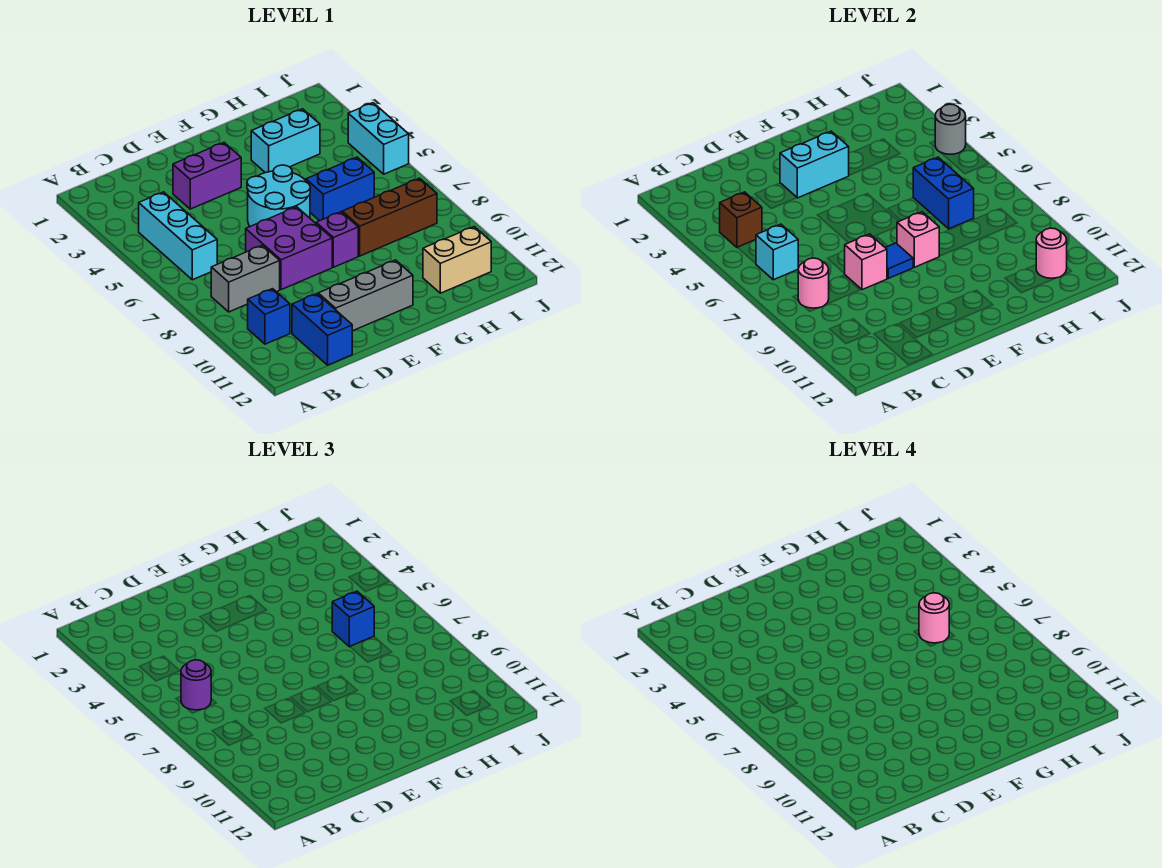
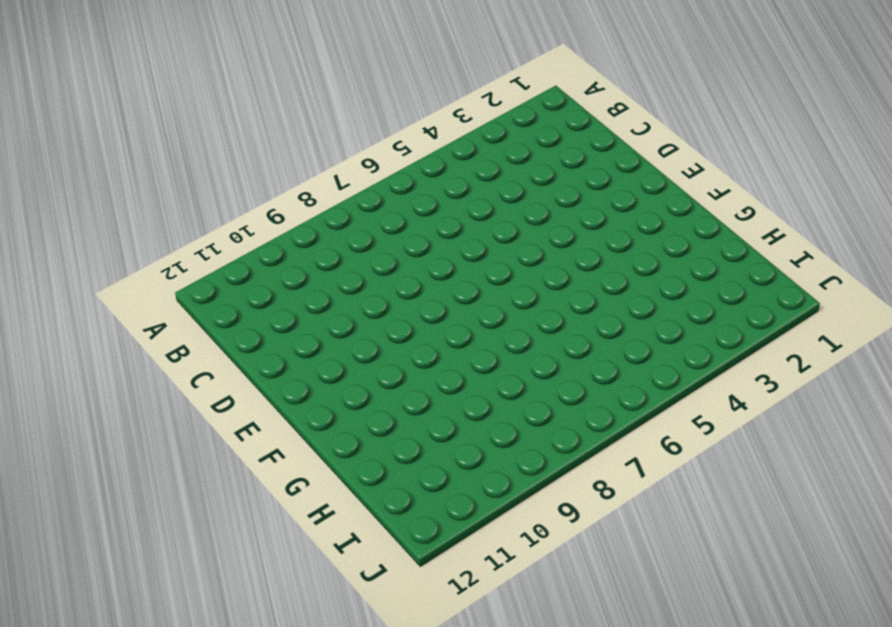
none -> cyan brick B4:B6 level 1
none -> grey brick B8:C8 level 1
none -> blue brick B10 level 1

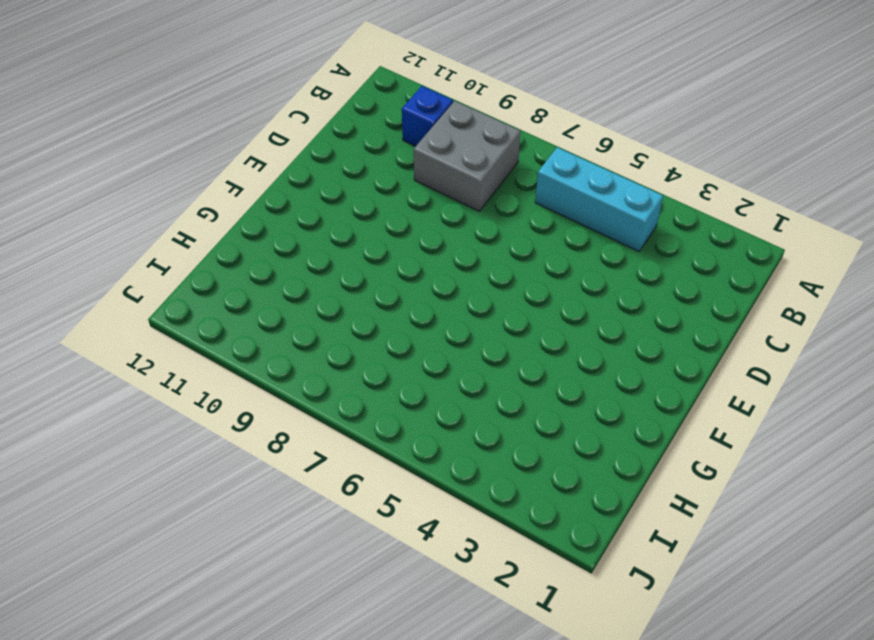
grey brick B8:C9 level 1 -> grey brick B8:C8 level 1
none -> blue brick C11:C12 level 1
none -> purple brick D3:E3 level 1
none -> purple brick D7:E8 level 1

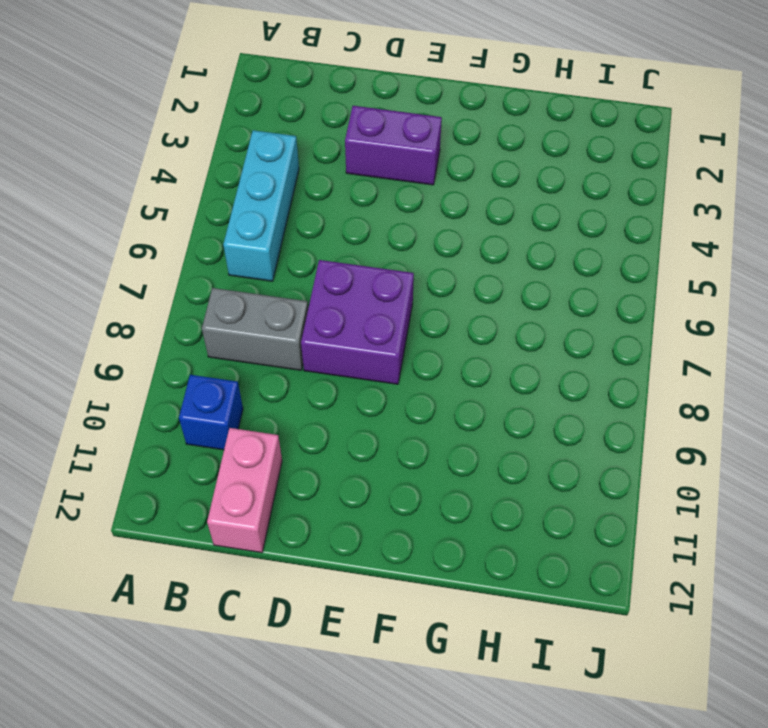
pink brick C11:C12 level 1 -> blue brick C11:C12 level 1
none -> grey brick D11:F11 level 1
none -> cyan round brick E5:F6 level 1
none -> purple brick F8 level 1

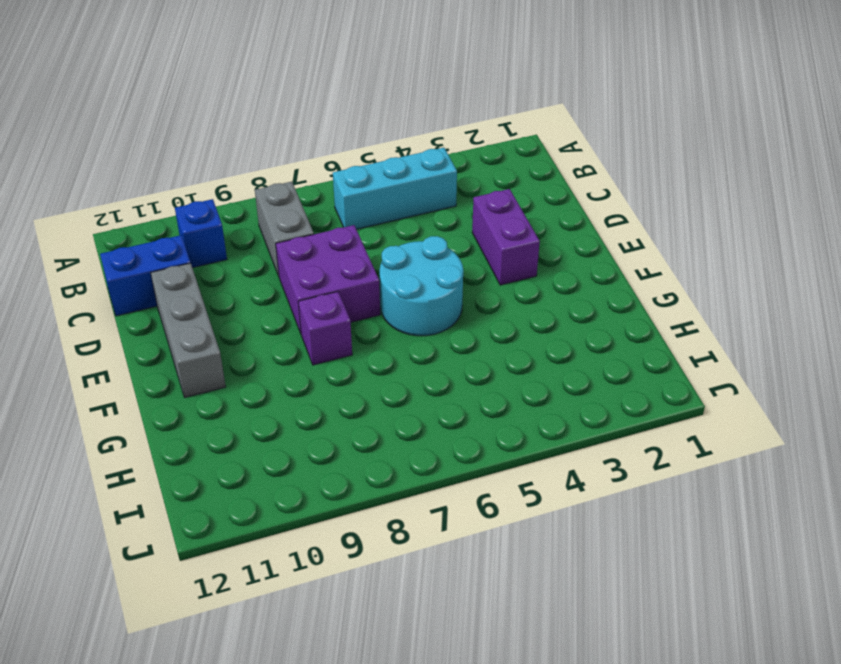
none -> cyan brick G3:H3 level 1
none -> blue brick G6:H6 level 1
none -> brown brick G8:I8 level 1

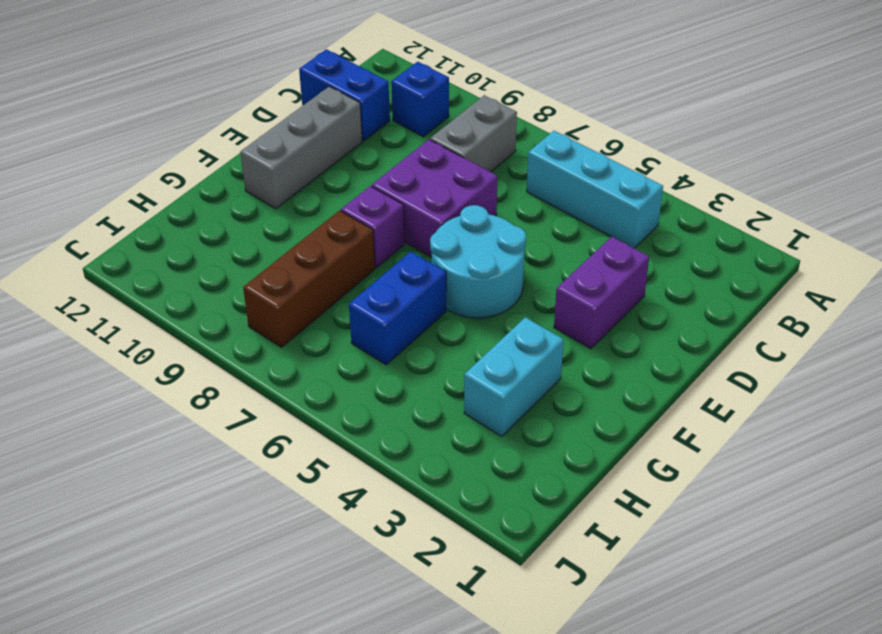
none -> tan brick H11:I11 level 1
none -> cyan brick J4:J5 level 1
none -> brown brick B4 level 2

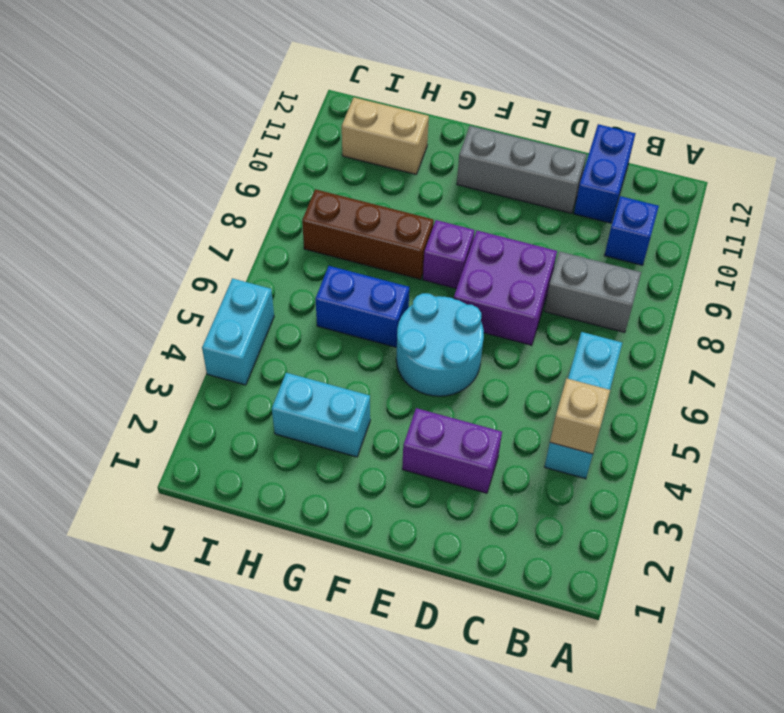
tan brick B4 level 2 -> brown brick B4 level 2
none -> cyan brick B6 level 2
none -> pink round brick B8 level 2
none -> pink brick D8 level 2

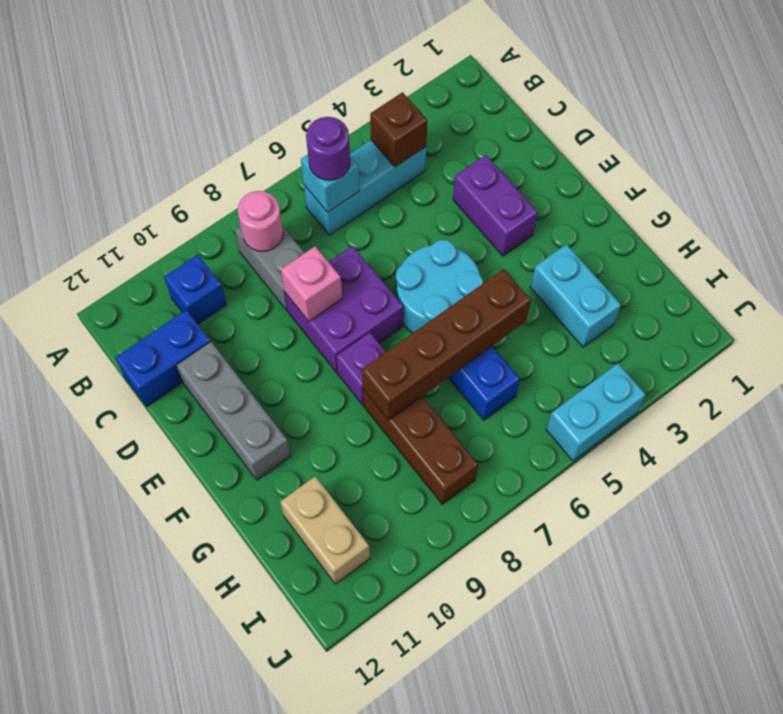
brown brick G5:G8 level 2 -> none
none -> cyan brick E3:F3 level 2
none -> blue tile E8 level 2
none -> pink brick F8 level 2

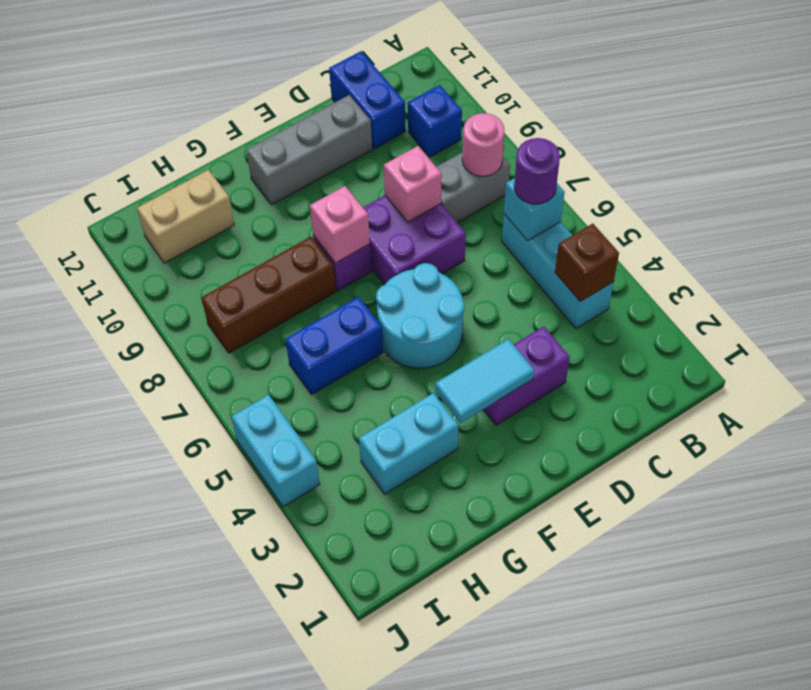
cyan tile E3:F3 level 2 -> cyan brick E3:F3 level 2
none -> blue tile E8 level 2
none -> blue brick H6:H7 level 2
none -> pink round brick I11 level 2

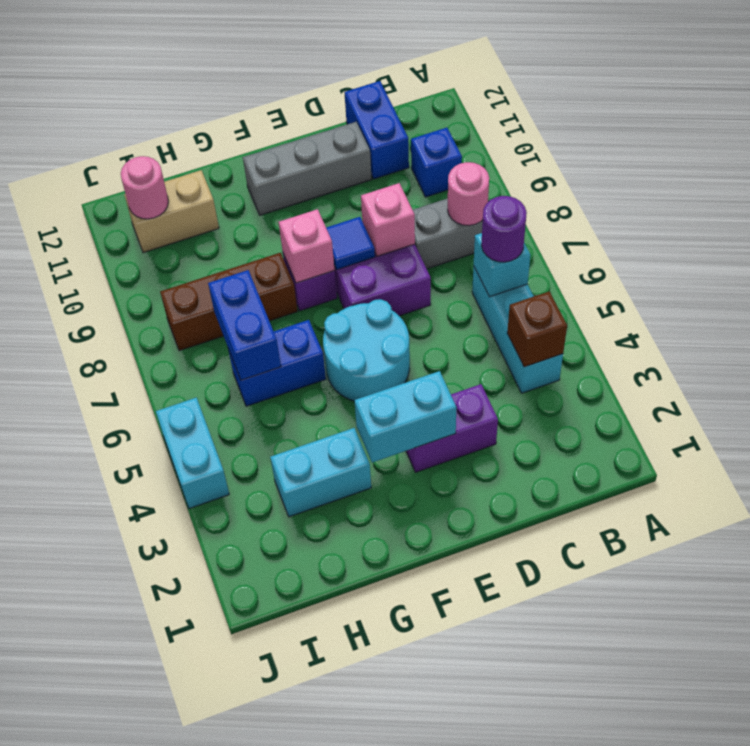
none -> grey round brick J4 level 2
none -> blue brick H6 level 3
none -> pink round brick H6 level 4

